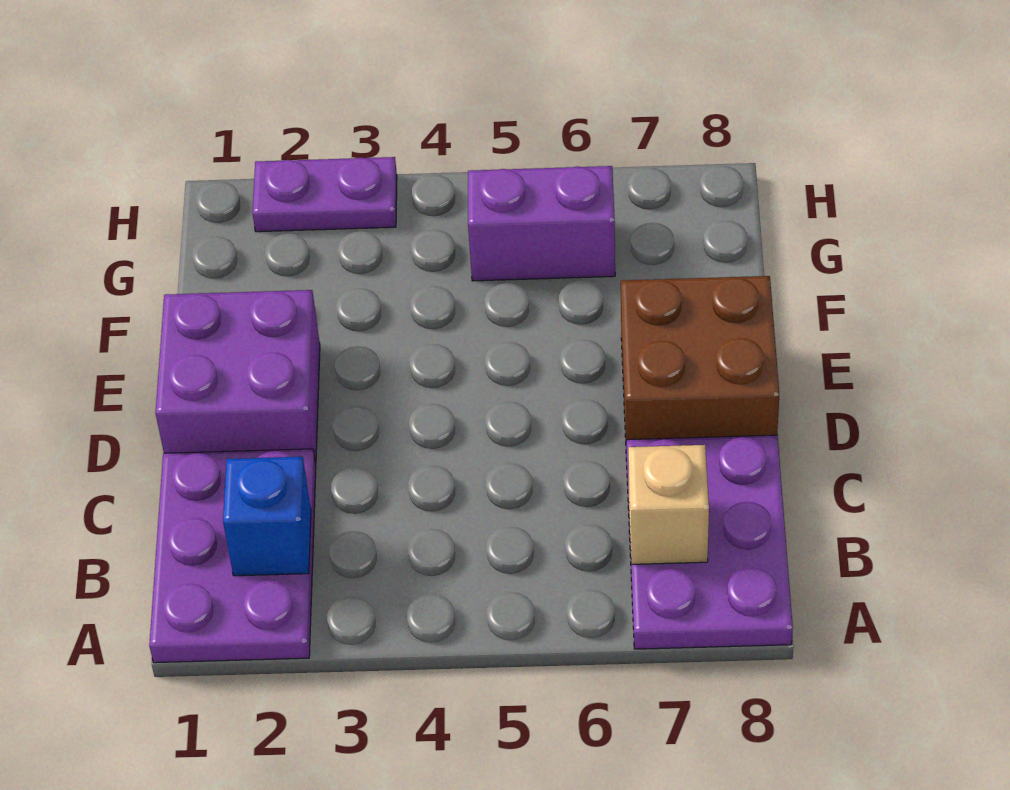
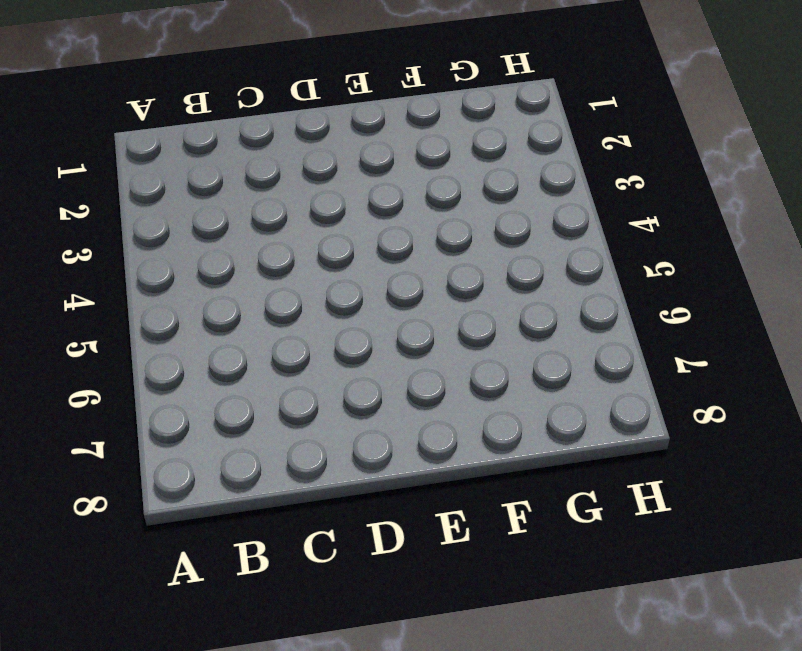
none -> purple plate A1:C2 level 1
none -> purple plate A7:C8 level 1

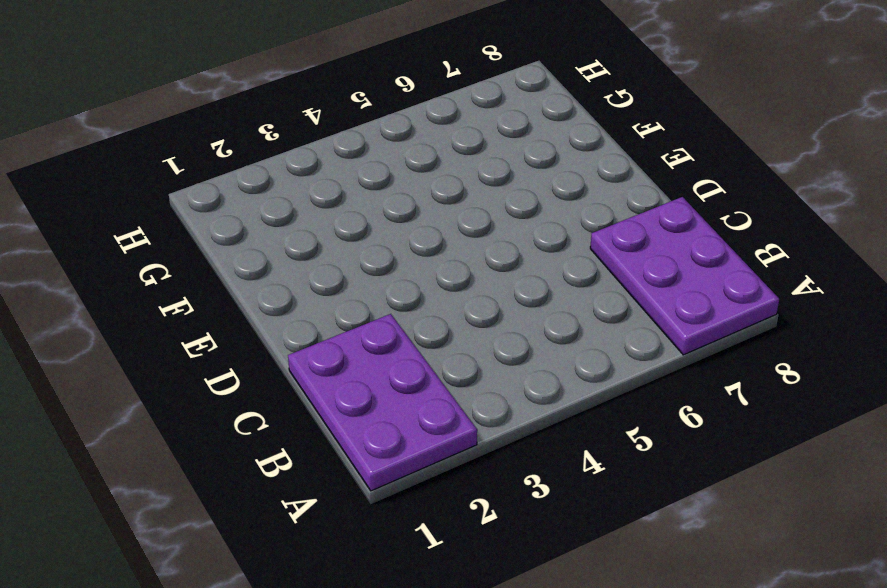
none -> purple brick D1:E2 level 1
none -> brown brick D7:E8 level 1

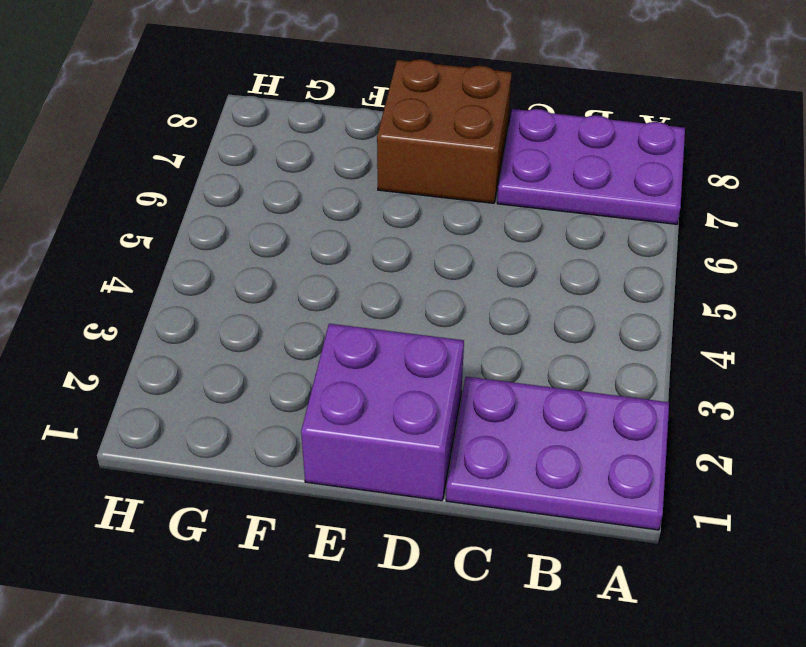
none -> purple brick G5:G6 level 1
none -> purple plate H2:H3 level 1

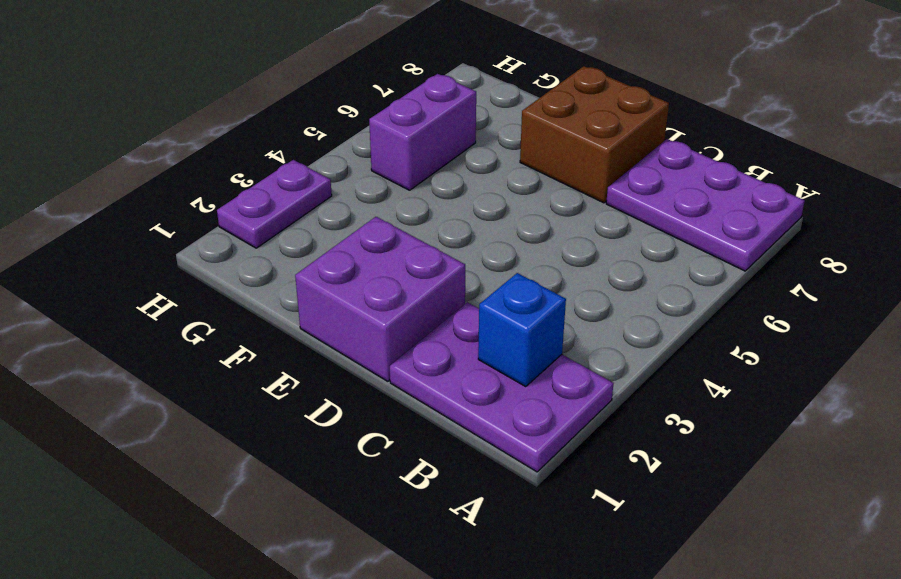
none -> tan brick B7 level 2

